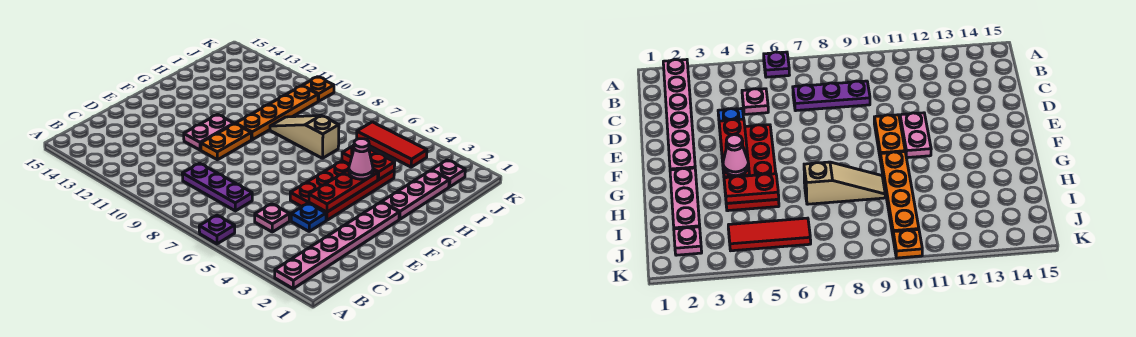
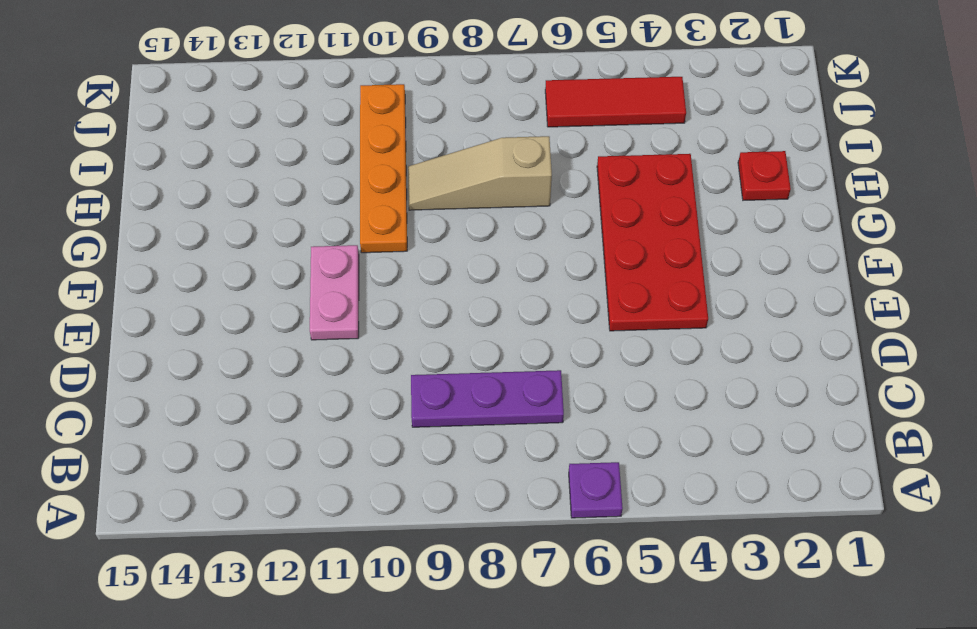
red plate H2 level 1 -> pink plate G2:I2 level 1
none -> pink plate A2:F2 level 1
none -> pink plate C5 level 1
none -> blue plate D4 level 1

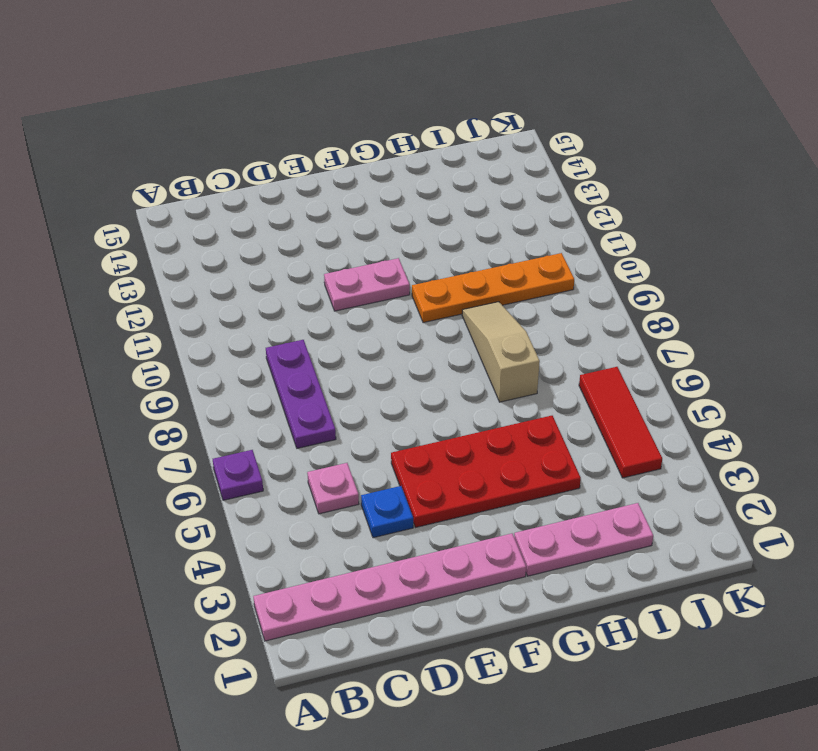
none -> orange plate E10:F10 level 1
none -> pink plate J2 level 1
none -> orange plate K10 level 1

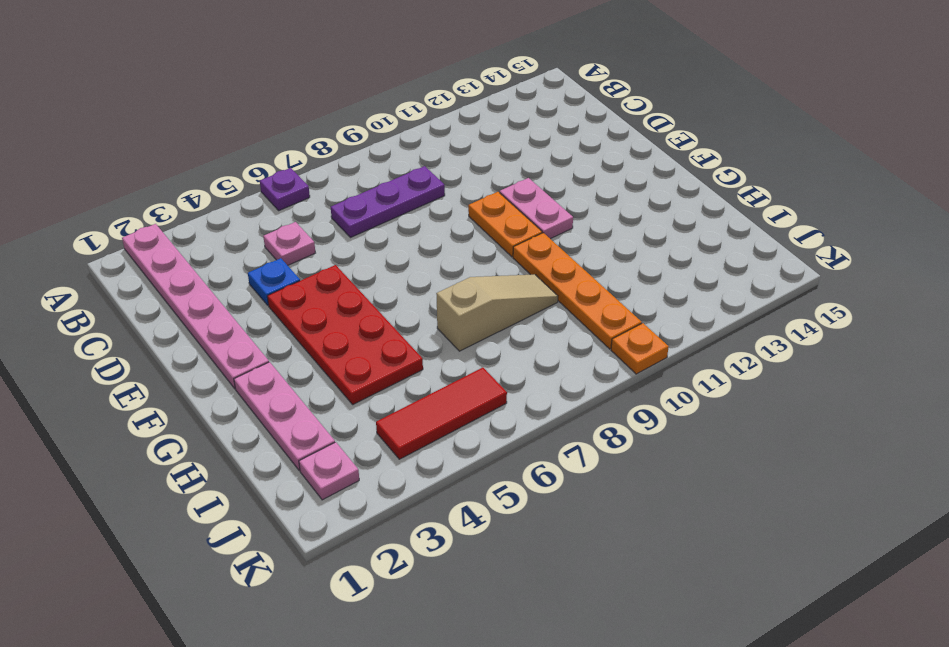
none -> red plate E4:G4 level 2
none -> red plate H4:H5 level 2
none -> pink cone G4 level 3

